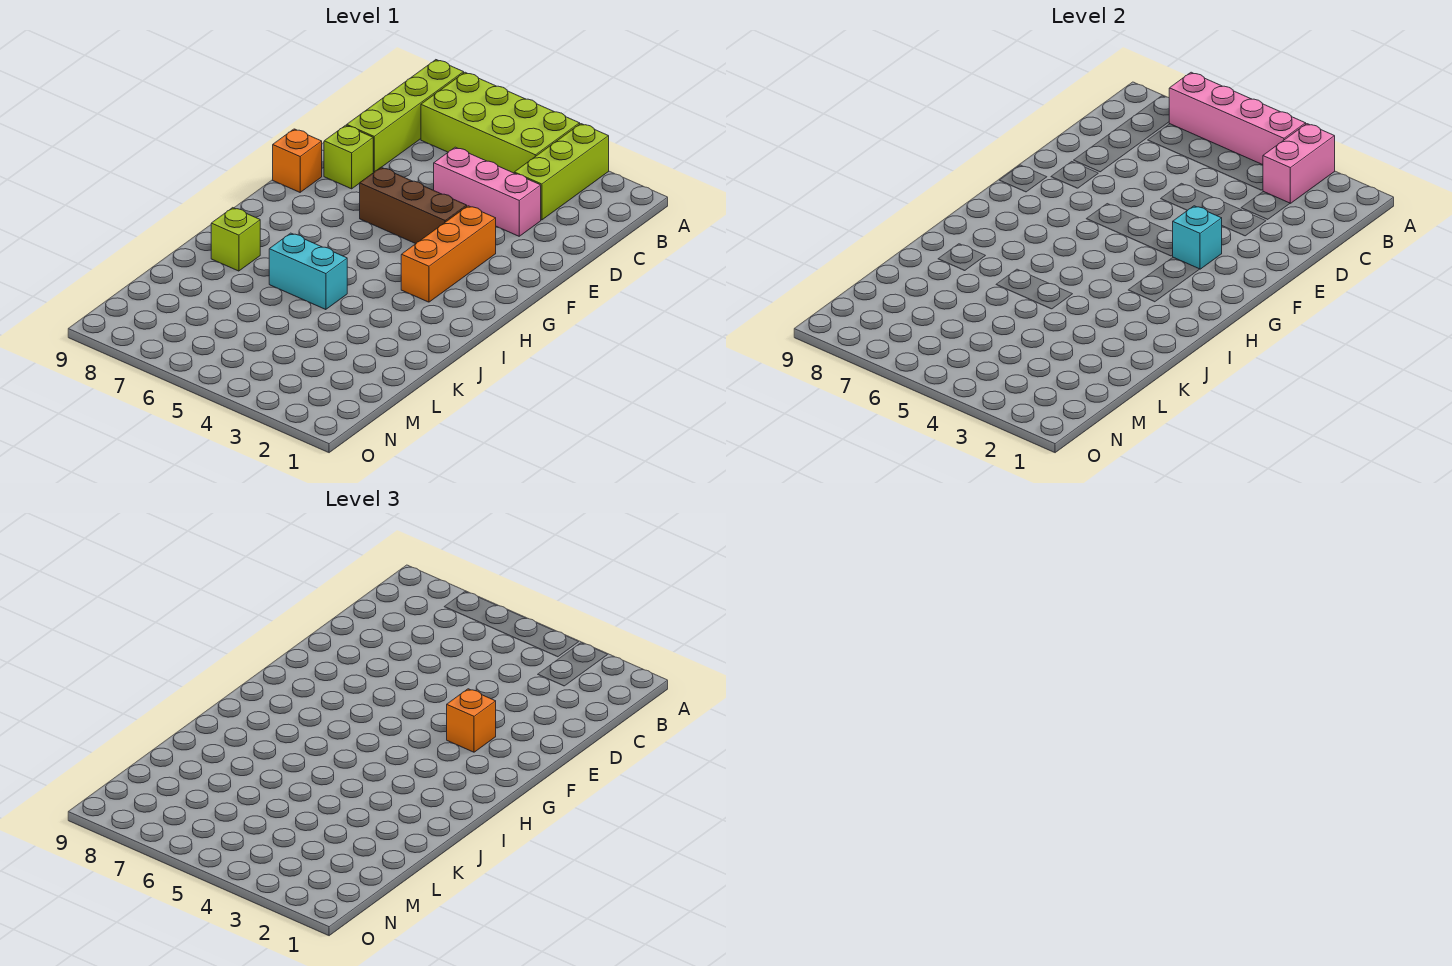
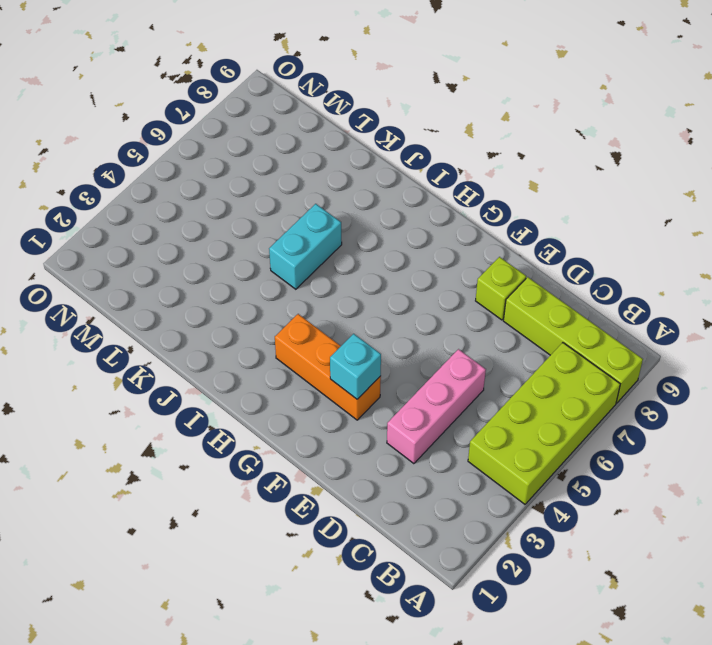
none -> lime brick A3:C3 level 1
none -> brown brick F4:F6 level 1
none -> orange brick F9 level 1

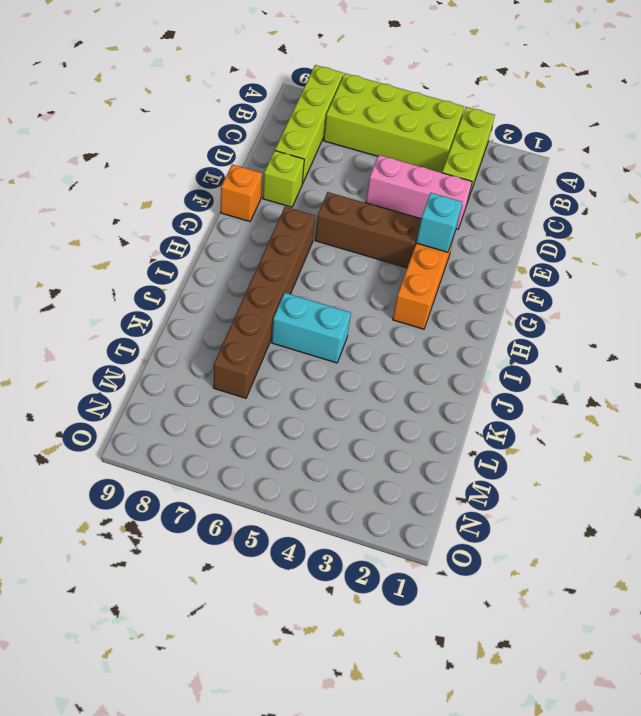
brown brick G7:L7 level 1 -> none
none -> lime brick J8 level 1
none -> pink brick A3:B3 level 2
none -> pink brick A4:A7 level 2

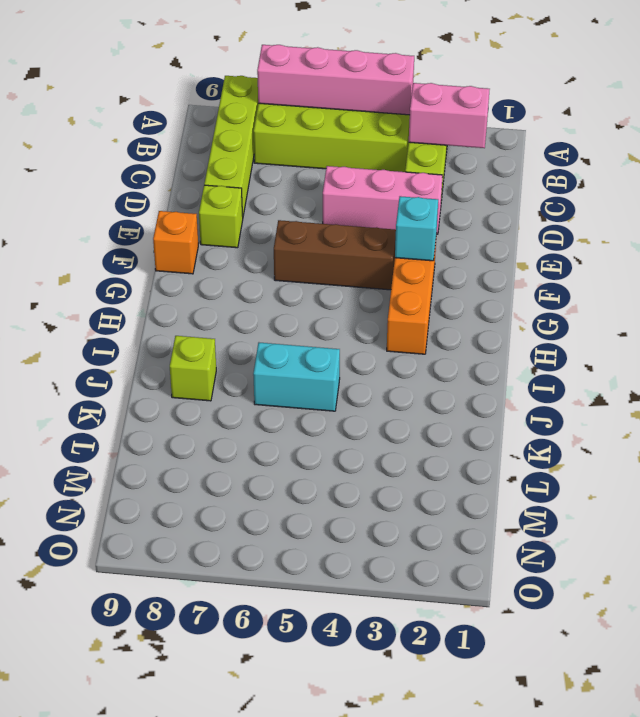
pink brick B2:B3 level 2 -> pink brick A3:B3 level 2
none -> orange brick F3 level 3

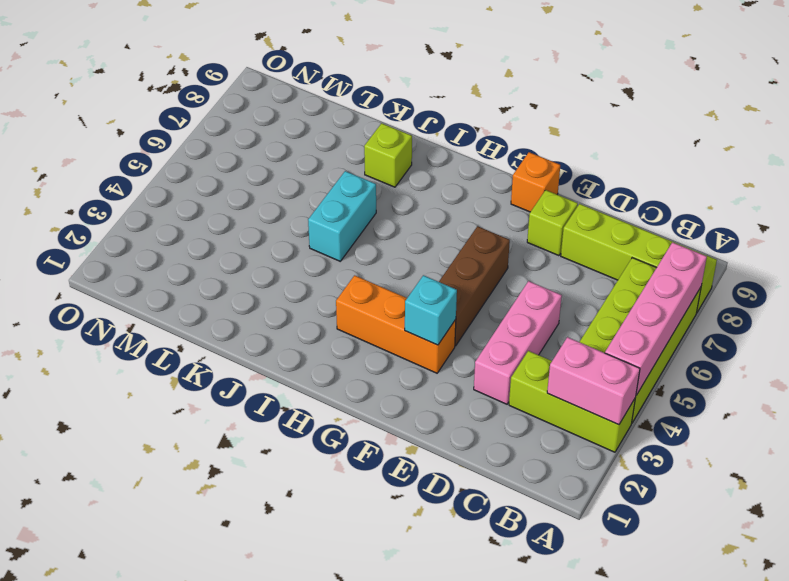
none -> orange brick F3 level 3

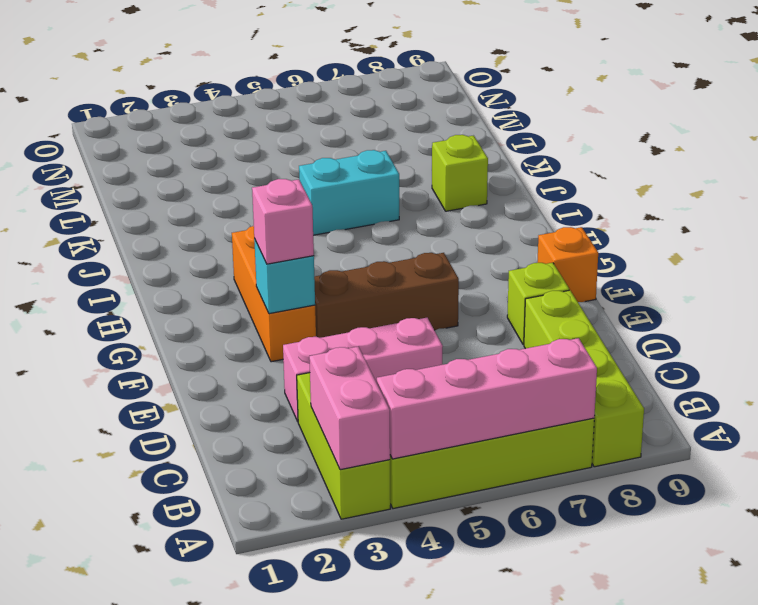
pink brick F3 level 3 -> orange brick F3 level 3

